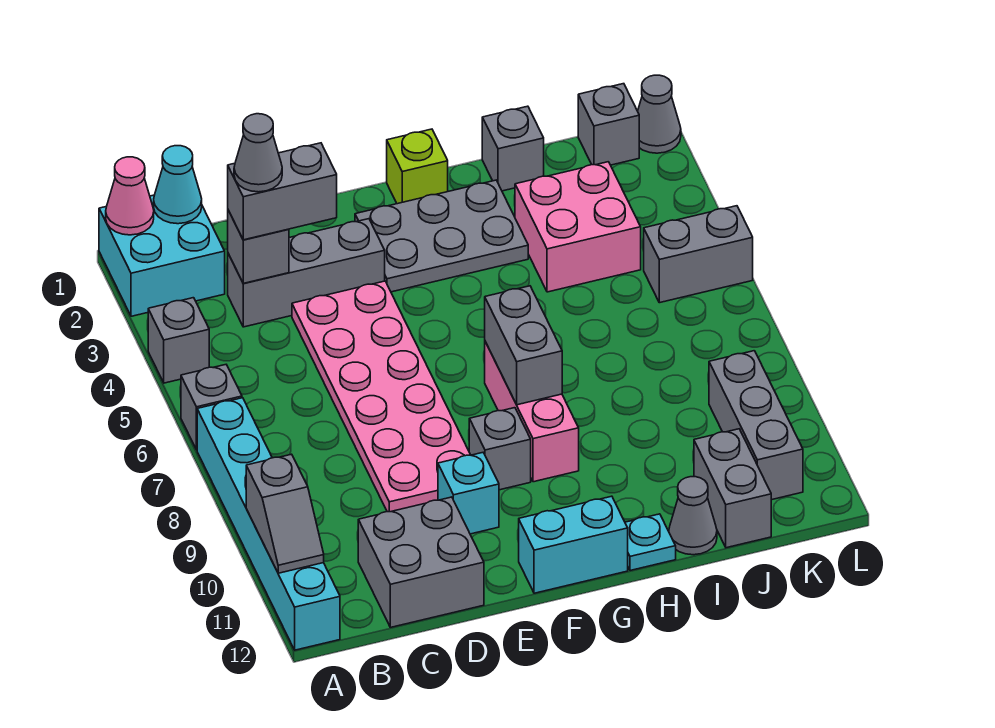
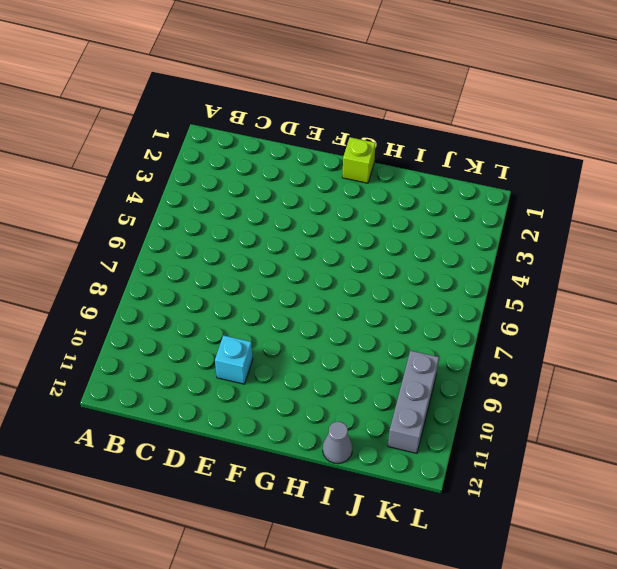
none -> cyan brick A1:B2 level 1
none -> grey brick A4 level 1
none -> grey brick A6 level 1

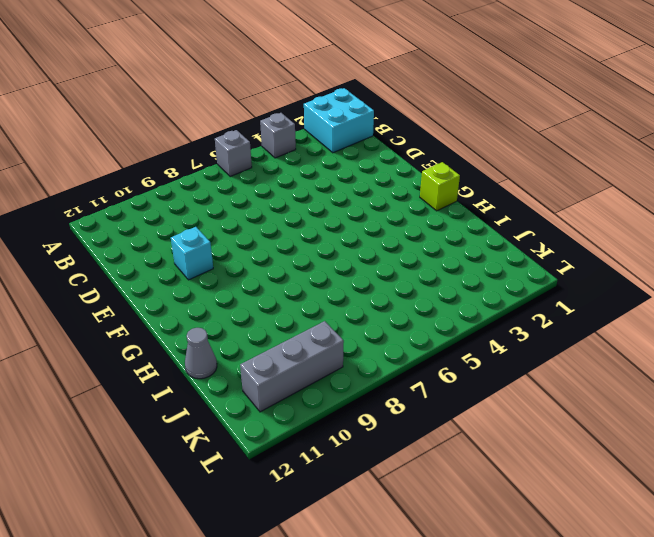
none -> cyan brick A7:A12 level 1
none -> grey brick C3:E3 level 1
none -> grey brick C11:D12 level 1

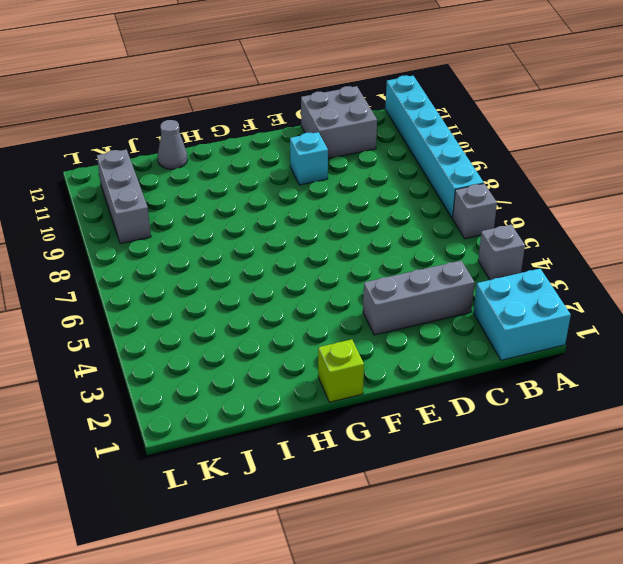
none -> pink plate D4:E9 level 1
none -> grey plate F2:H3 level 1
none -> grey brick F9 level 1

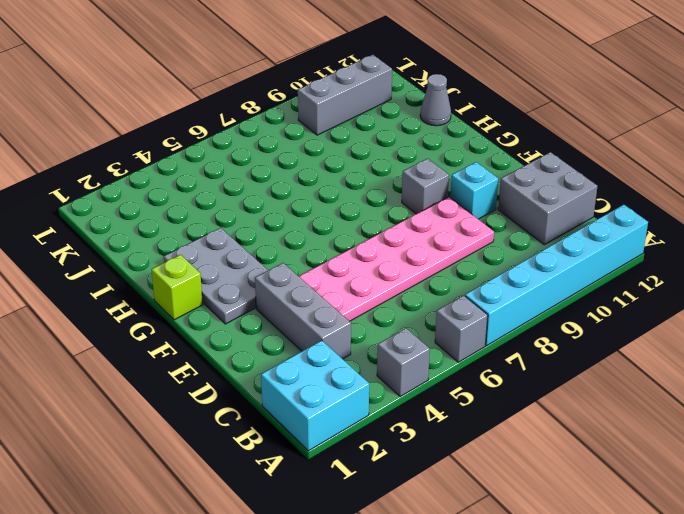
none -> cyan brick F12:G12 level 1
none -> pink brick G7:G9 level 1
none -> cyan plate H12 level 1

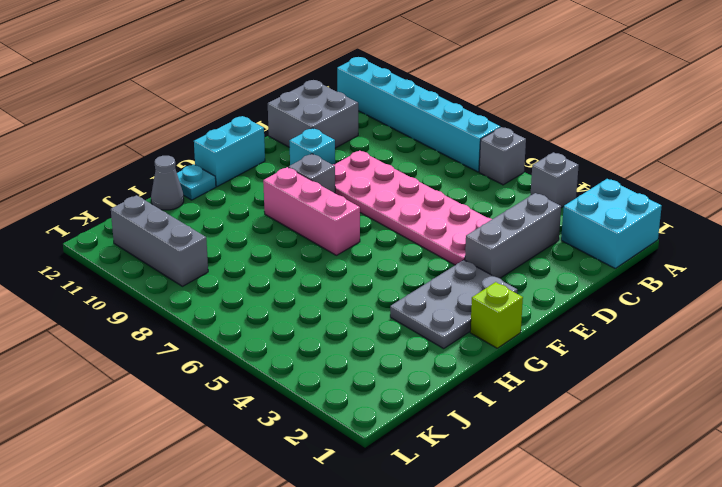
none -> grey brick I1 level 1
none -> pink brick I3:J4 level 1
none -> grey brick J11:J12 level 1

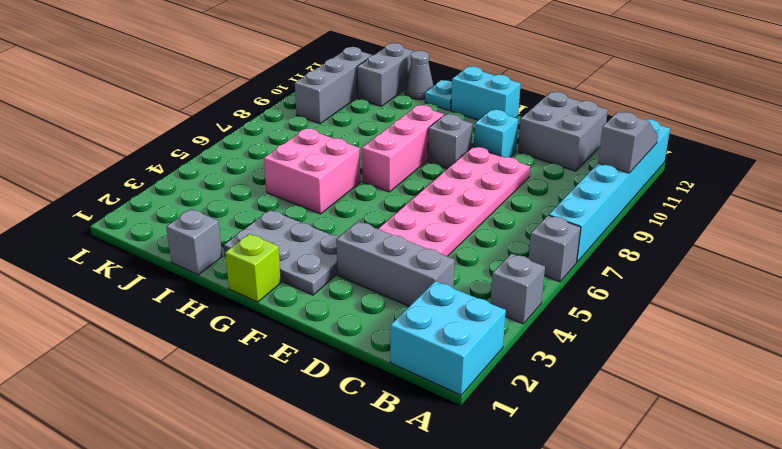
pink brick H5:I6 level 1 -> pink brick I3:J4 level 1
none -> grey brick K1 level 1
none -> grey brick K5:L5 level 1
none -> grey cone L1 level 1

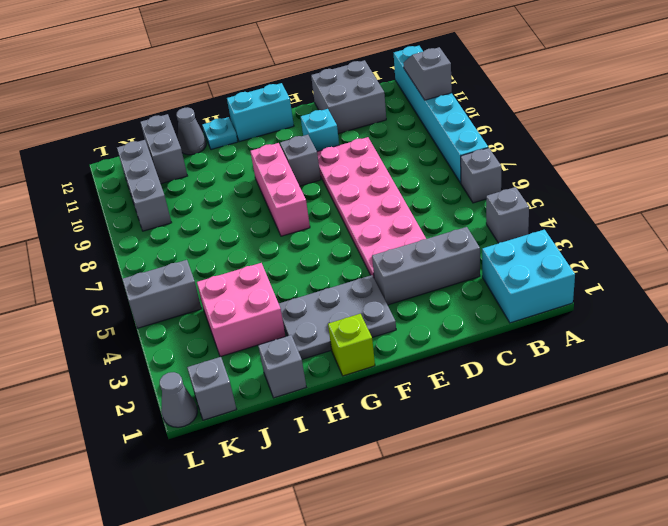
none -> pink cone A1 level 2
none -> cyan cone B1 level 2
none -> grey brick C3 level 2

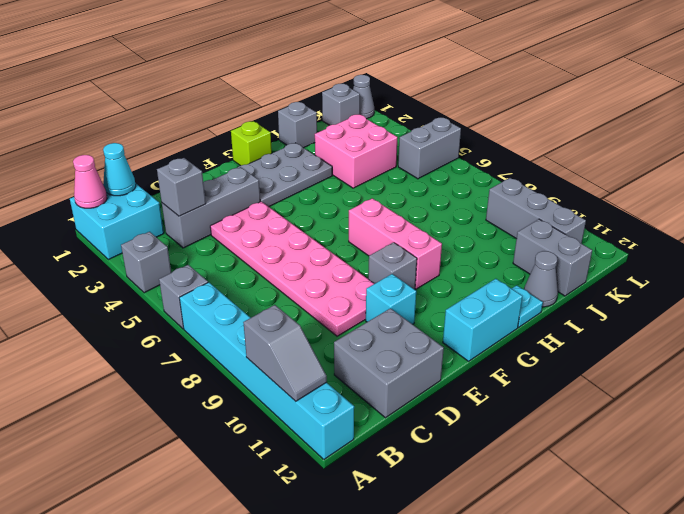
none -> grey brick G7:G8 level 2
none -> grey brick C3:D3 level 3
none -> grey cone C3 level 4

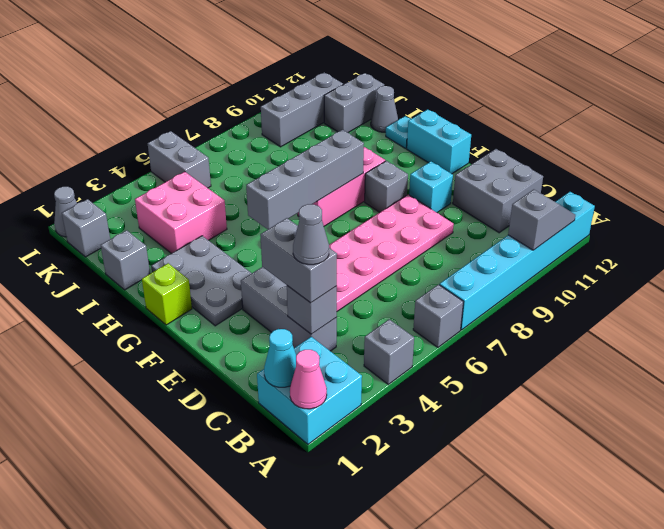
grey brick G5:G8 level 2 -> grey brick G7:G8 level 2

